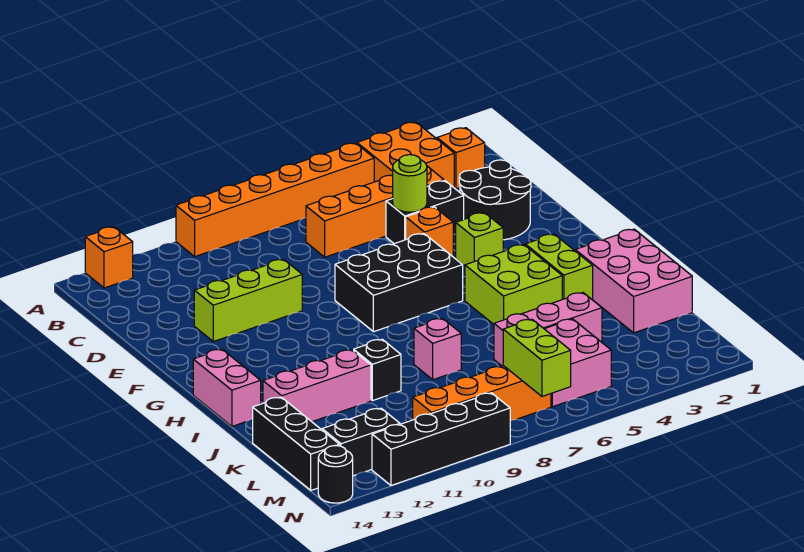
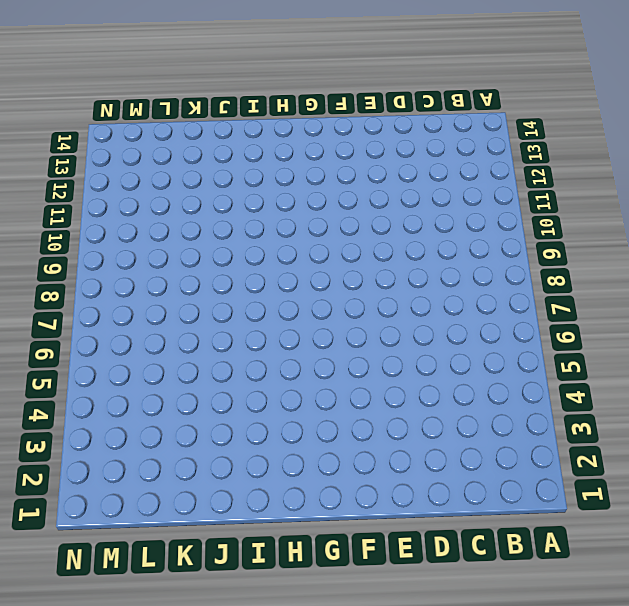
none -> orange brick A3:B4 level 1
none -> orange brick A5:A10 level 1
none -> orange brick A13 level 1

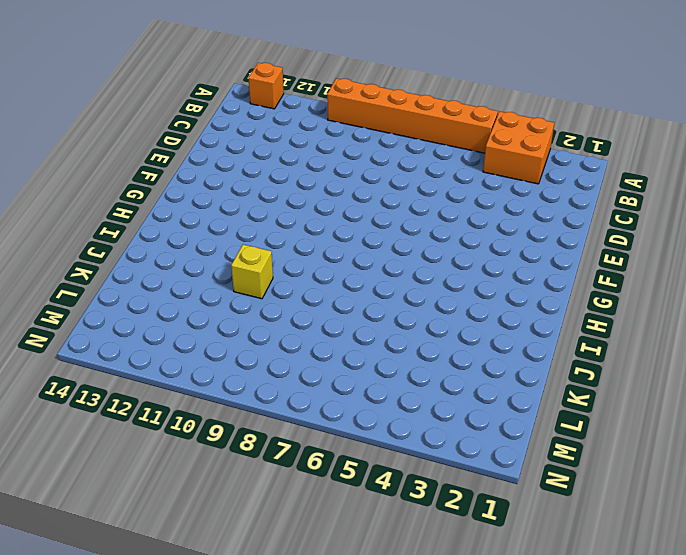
yellow brick J10 level 1 -> black brick J10 level 1
none -> orange brick B2 level 1
none -> orange brick C4:C7 level 1
none -> black round brick D2:E3 level 1

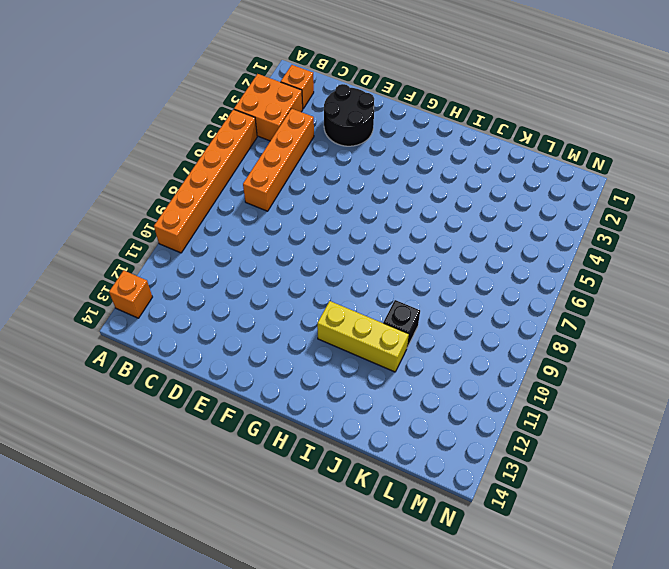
yellow brick H11:J11 level 1 -> pink brick J11:J13 level 1
none -> black brick D4:D5 level 1
none -> orange brick E5 level 1
none -> lime brick E10:E12 level 1

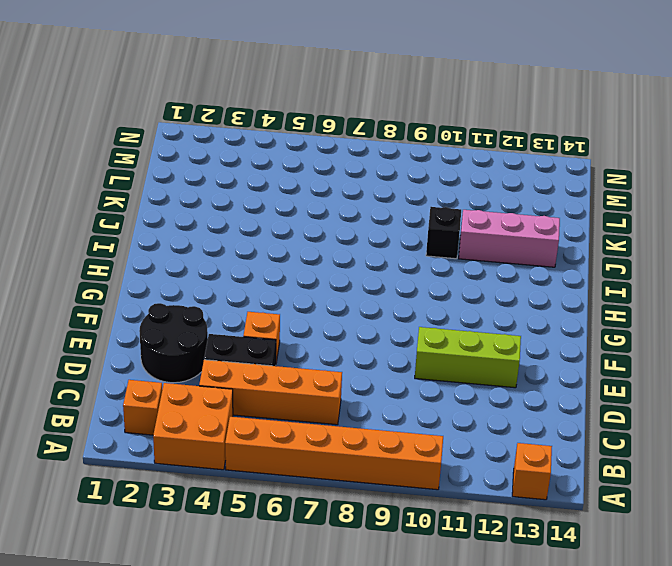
none -> lime brick F4 level 1
none -> black brick F6:G8 level 1
none -> lime brick H3:I3 level 1

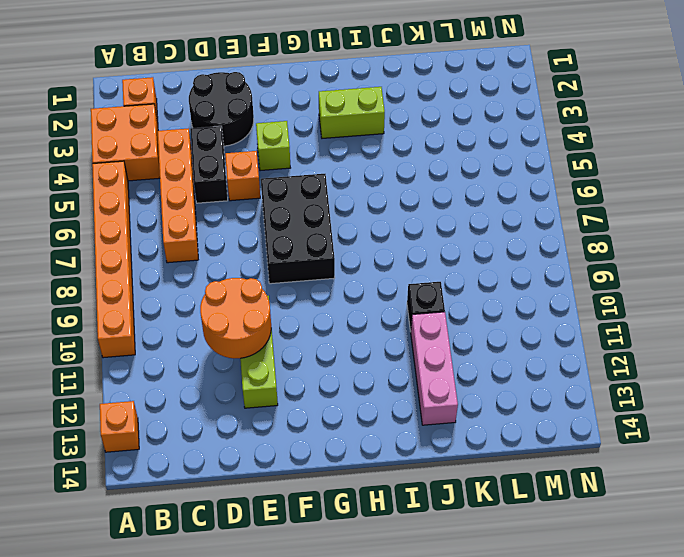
orange round brick D10:E11 level 2 -> none
none -> lime brick H4:I5 level 1
none -> pink brick H14:I14 level 1
none -> pink brick I1:K2 level 1

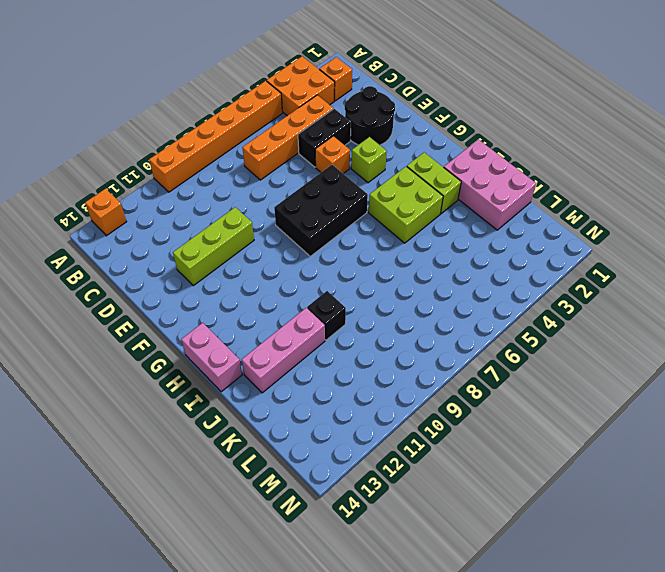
none -> pink brick J8 level 1
none -> pink brick K4:K6 level 1
none -> black brick K14:M14 level 1

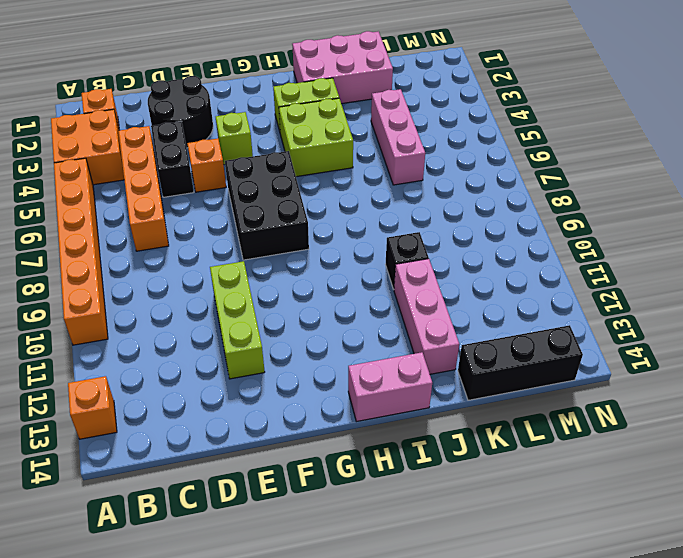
none -> pink brick J8 level 1
none -> pink brick L5:M6 level 1
none -> orange brick M7:M10 level 1

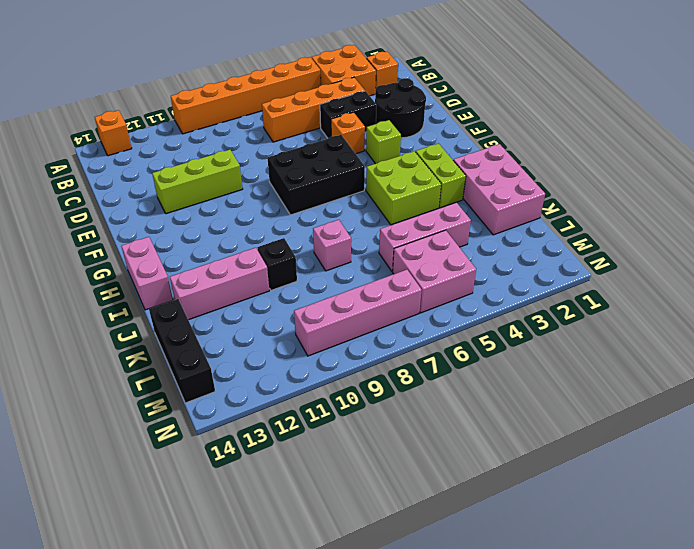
pink brick M7:M10 level 1 -> orange brick M7:M10 level 1
none -> black brick M12:M13 level 1
none -> black brick N9:N12 level 1
none -> black round brick N14 level 1

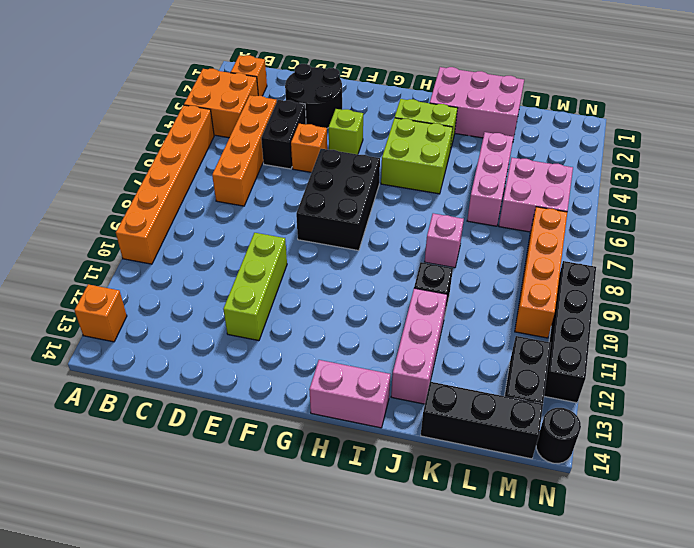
none -> lime round brick D5 level 2
none -> lime brick M7:N7 level 2

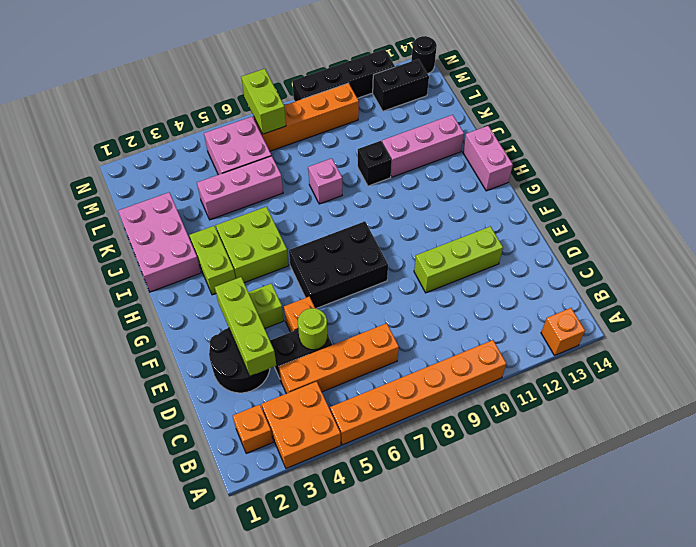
lime brick D3:F3 level 2 -> none
none -> black brick K14:M14 level 1

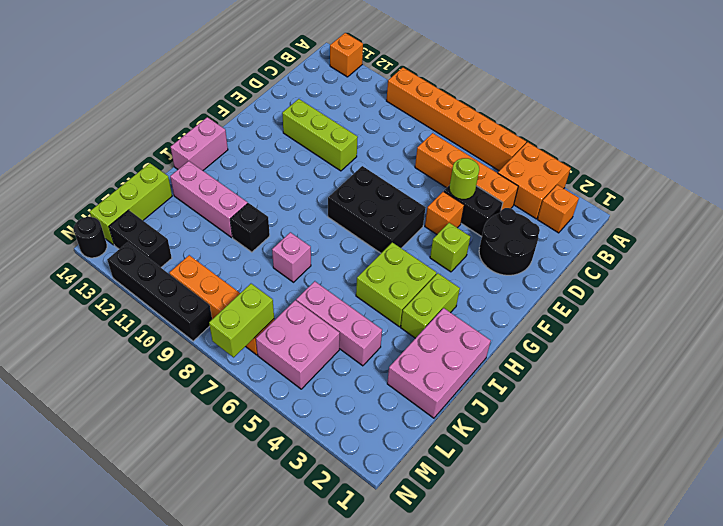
lime brick K14:M14 level 1 -> black brick K14:M14 level 1

